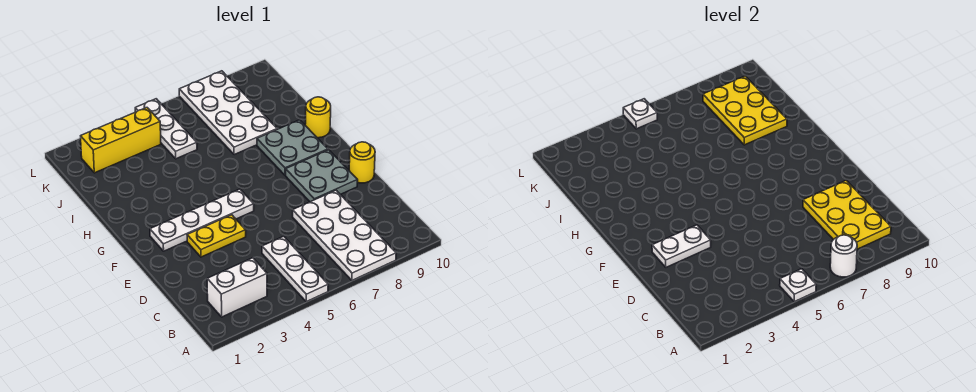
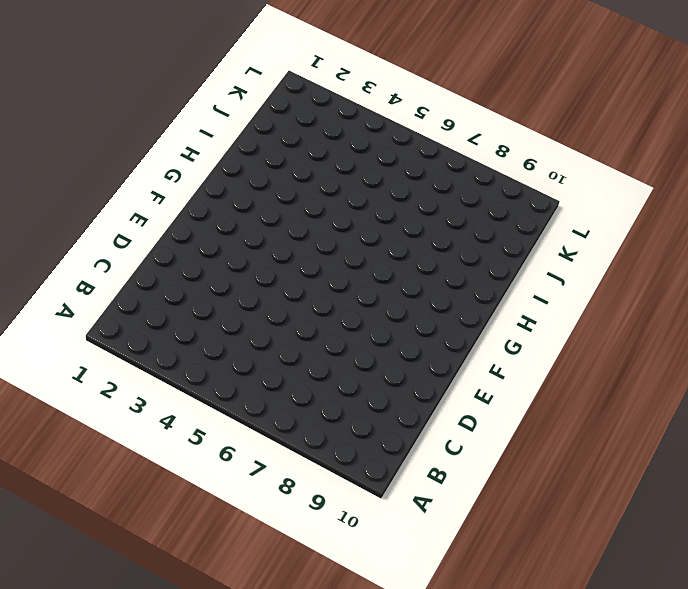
none -> white plate A5:C5 level 1
none -> white plate A7:D8 level 1
none -> white brick B2:B3 level 1

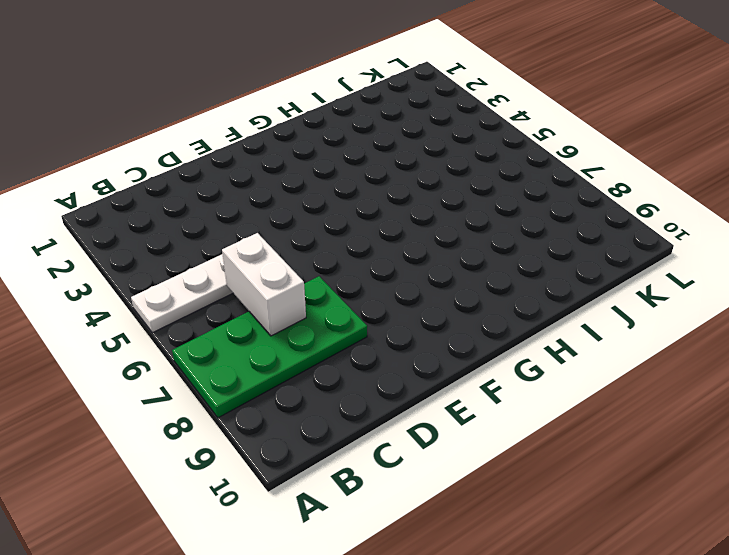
green plate A7:D8 level 1 -> white plate A7:D8 level 1
white brick C6:C7 level 2 -> white brick B2:B3 level 1
none -> yellow plate E3:E4 level 1
none -> grey plate E8:F9 level 1
none -> yellow round brick E10 level 1

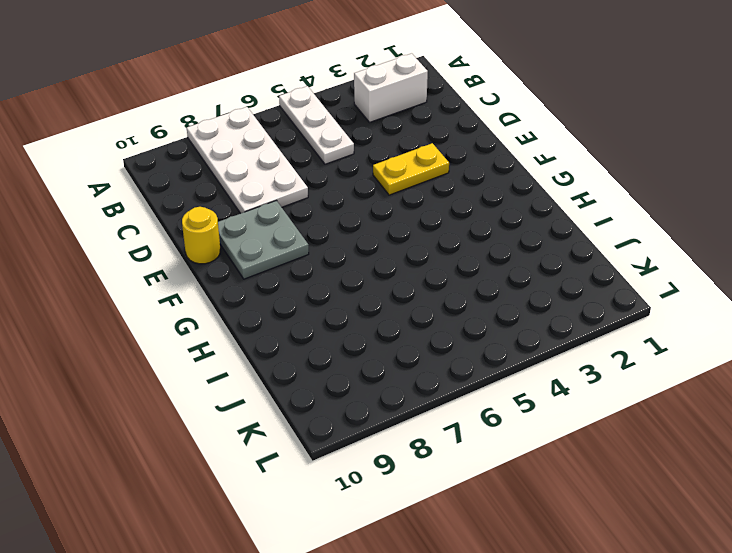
none -> white plate F2:F5 level 1
none -> grey plate G8:H9 level 1
none -> yellow round brick H10 level 1

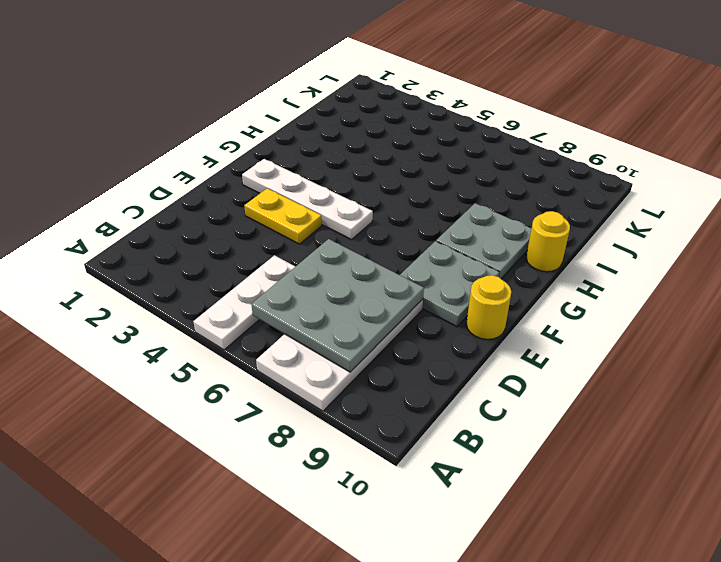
grey plate B6:D8 level 2 -> yellow plate B8:D9 level 2
none -> white brick B2:B3 level 1
none -> white plate I7:L8 level 1
none -> white plate J5:L5 level 1

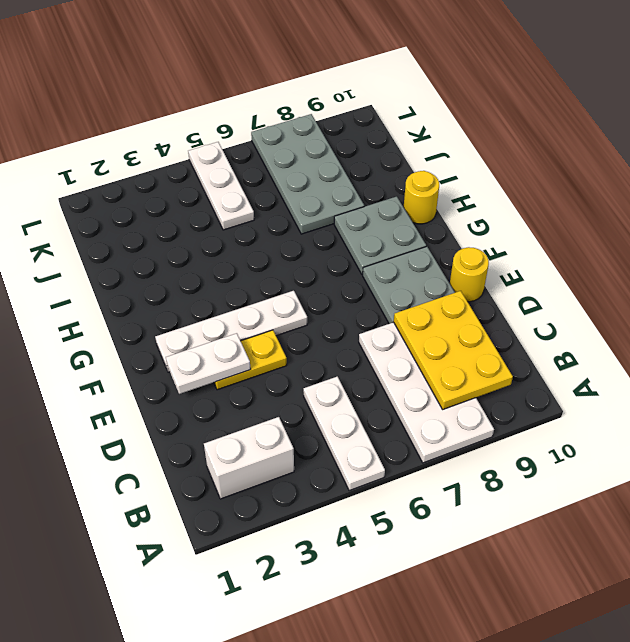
grey plate I7:L8 level 1 -> white plate I7:L8 level 1
none -> yellow brick K2:K4 level 1
none -> white plate A5 level 2
none -> white round brick A7 level 2

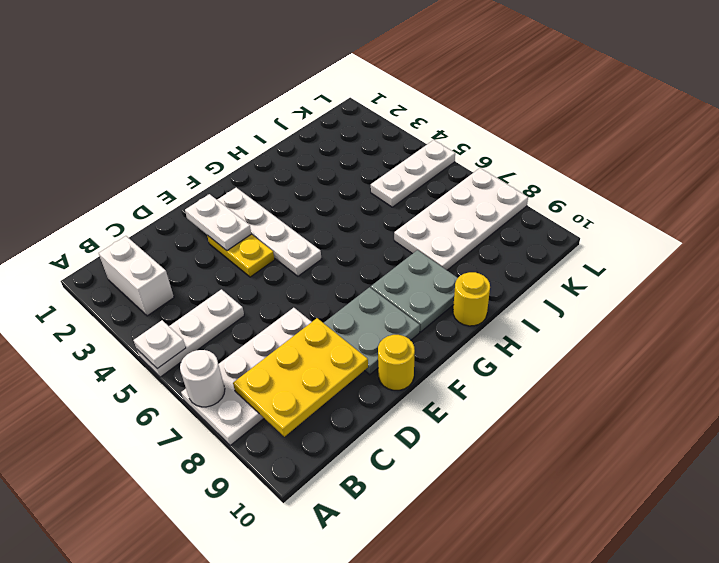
none -> yellow brick K2:K4 level 1
none -> yellow plate I8:K9 level 2
none -> white plate L5 level 2

